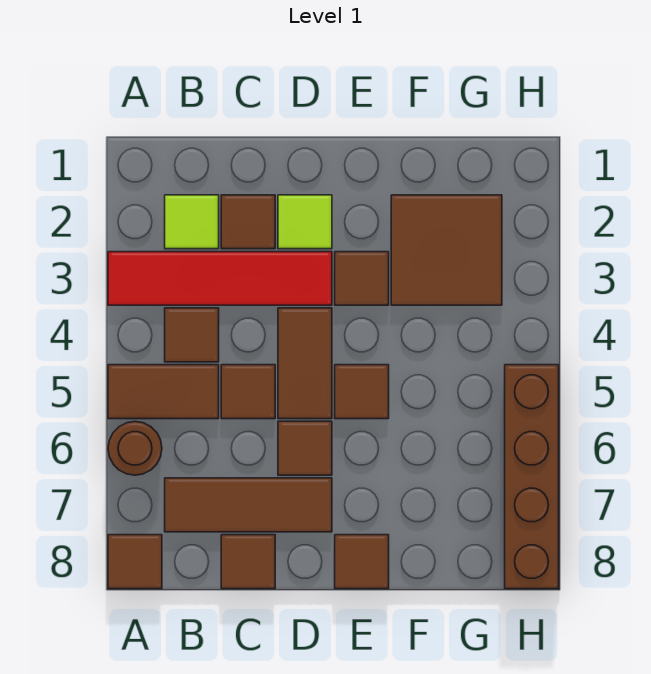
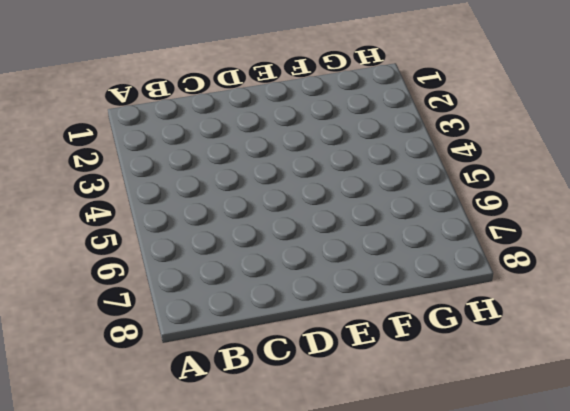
none -> red tile A3:D3 level 1
none -> brown tile A5:B5 level 1
none -> brown round brick A6 level 1

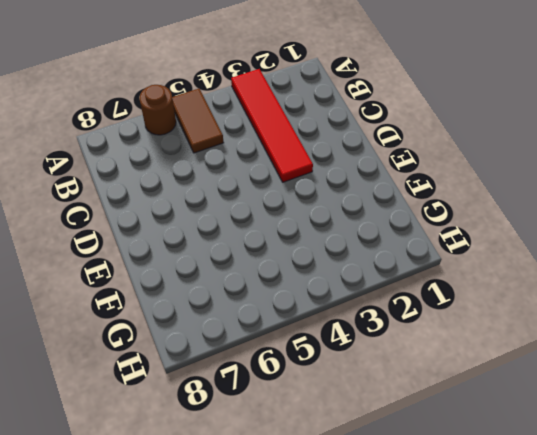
none -> brown tile A8 level 1
none -> lime tile B2 level 1
none -> brown tile B4 level 1

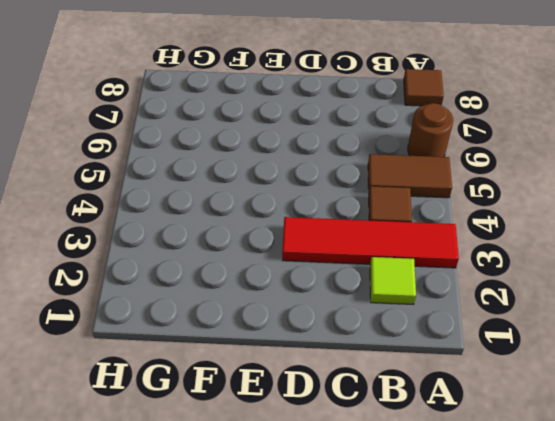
none -> brown tile B7:D7 level 1
none -> brown tile C2 level 1
none -> brown tile C5 level 1

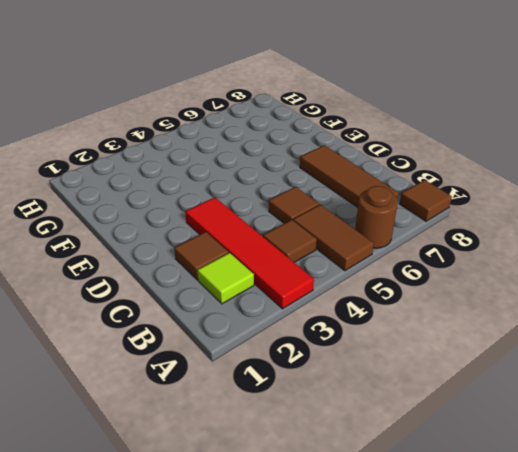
none -> brown tile C8 level 1
none -> lime tile D2 level 1
none -> brown tile D4:D5 level 1

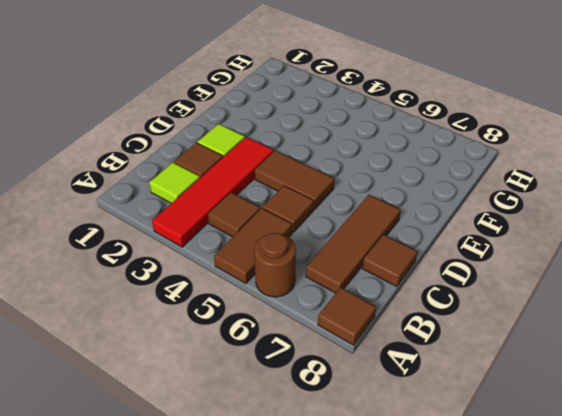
none -> brown tile D6 level 1
none -> brown tile E3 level 1
none -> brown tile E5 level 1

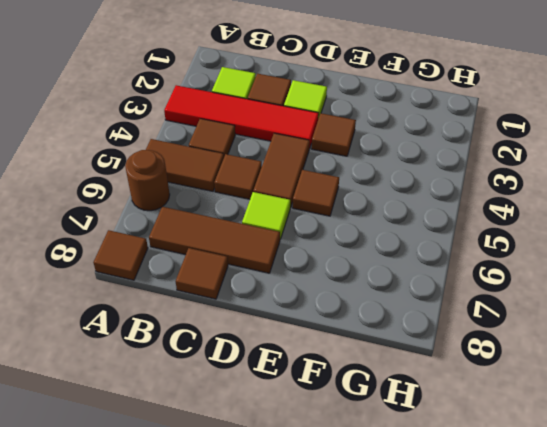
lime tile D6 level 1 -> brown tile D6 level 1
none -> brown tile E8 level 1
none -> brown tile F2:G3 level 1
none -> brown brick H5:H8 level 1

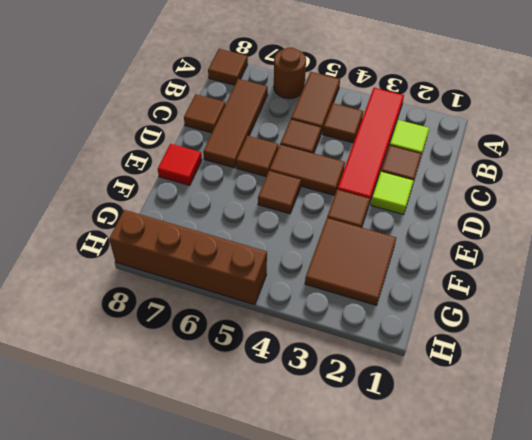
red tile E8 level 1 -> brown tile E8 level 1

